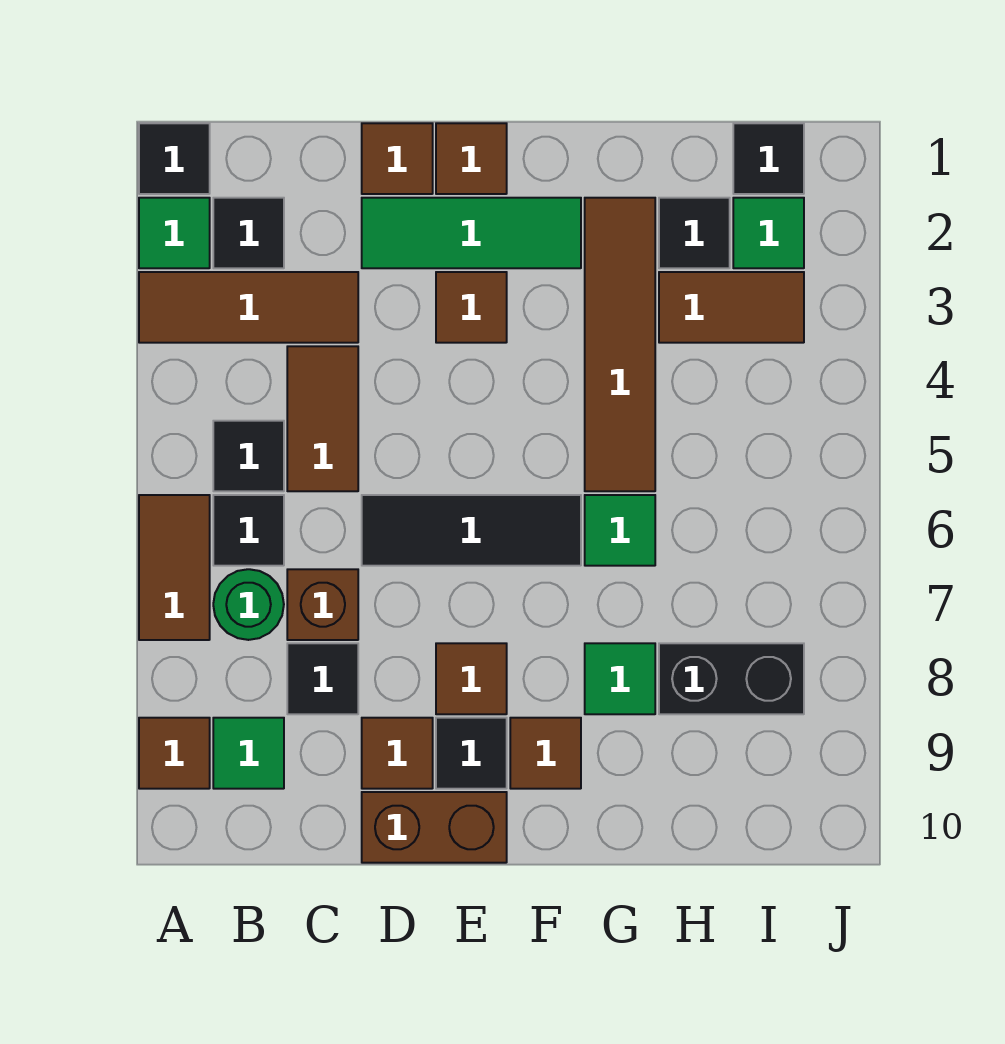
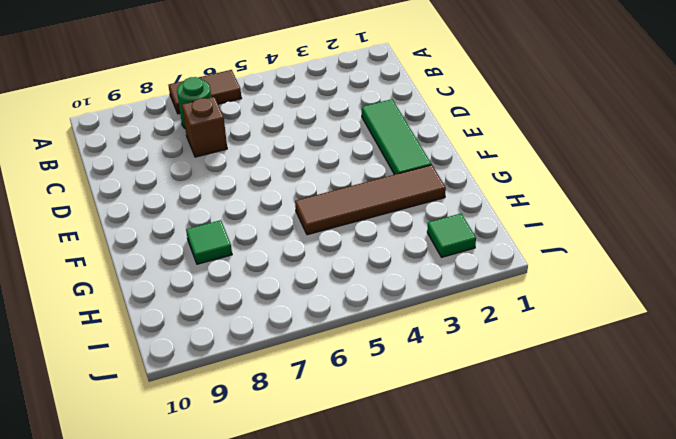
none -> black tile A1 level 1
none -> green tile A2 level 1
none -> brown tile A3:C3 level 1
none -> brown tile A9 level 1

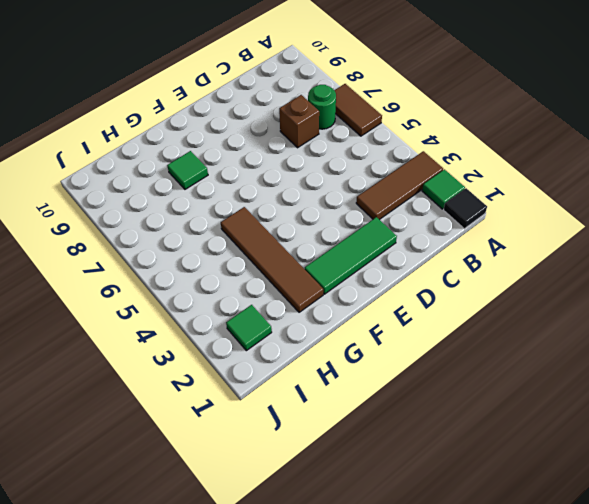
none -> brown tile A9 level 1
none -> black tile B2 level 1
none -> black tile B5 level 1
none -> black tile B6 level 1

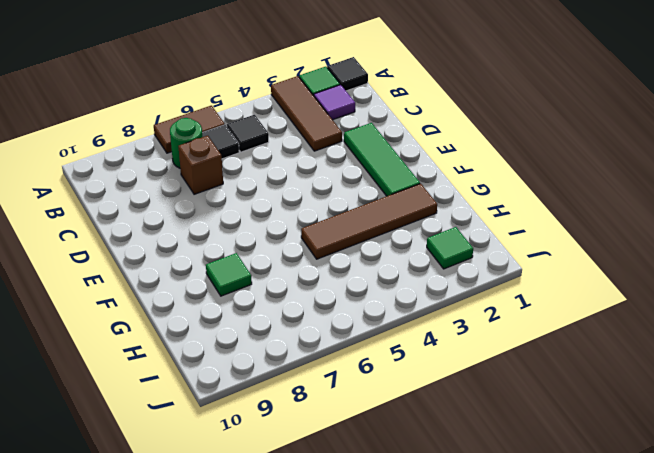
purple tile B2 level 1 -> black tile B2 level 1
none -> brown tile A9 level 1
none -> green tile B9 level 1
none -> brown tile C4:C5 level 1
none -> black tile C8 level 1

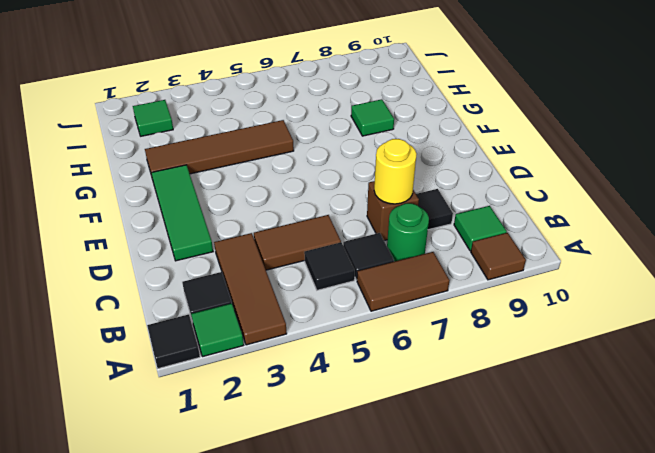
yellow round brick C7 level 2 -> none
none -> brown tile D1 level 1
none -> black tile D6:F6 level 1
none -> brown tile D9 level 1
none -> brown brick D10:E10 level 1

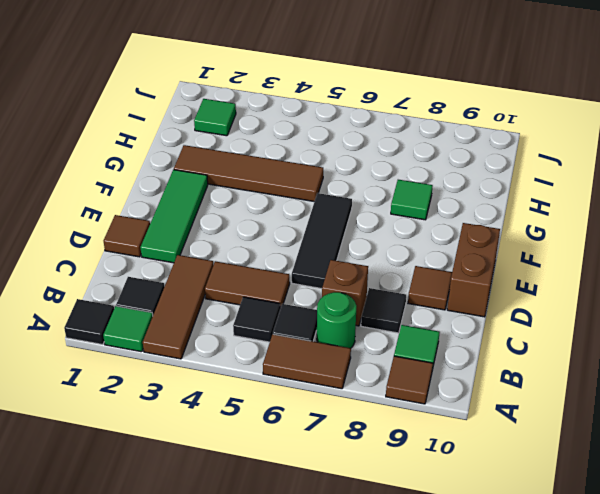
none -> brown tile E1 level 1
none -> brown tile E3 level 1
none -> brown tile E8 level 1
none -> black tile E9 level 1

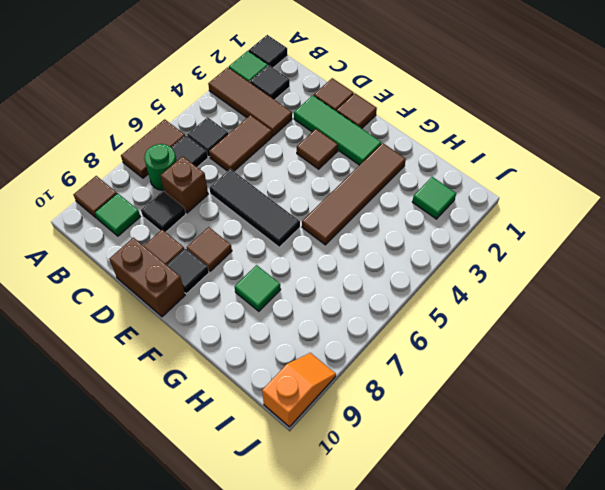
orange slope J9:J10 level 1 top 10 -> none
none -> brown tile F9 level 1
none -> green tile G6 level 1
none -> black tile H2 level 1
none -> brown tile H3:I3 level 1

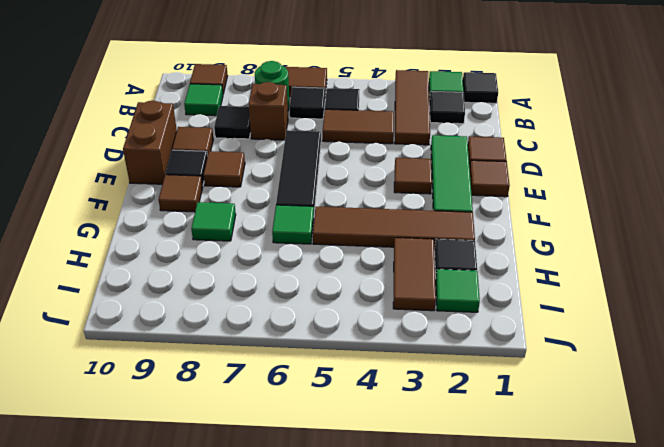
none -> black brick H8:I8 level 1
none -> black tile I1 level 1

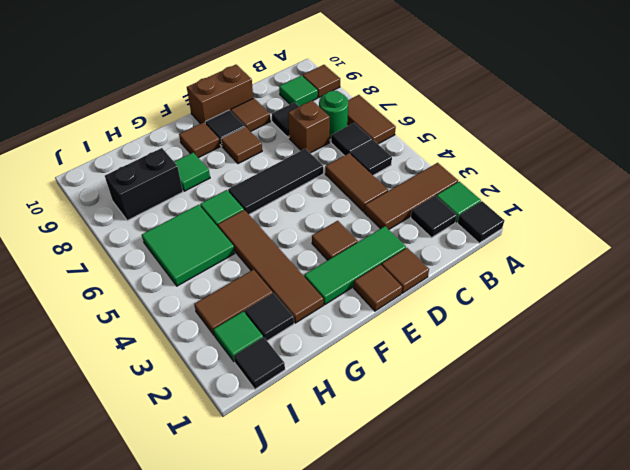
green tile H5:I6 level 1 -> none

